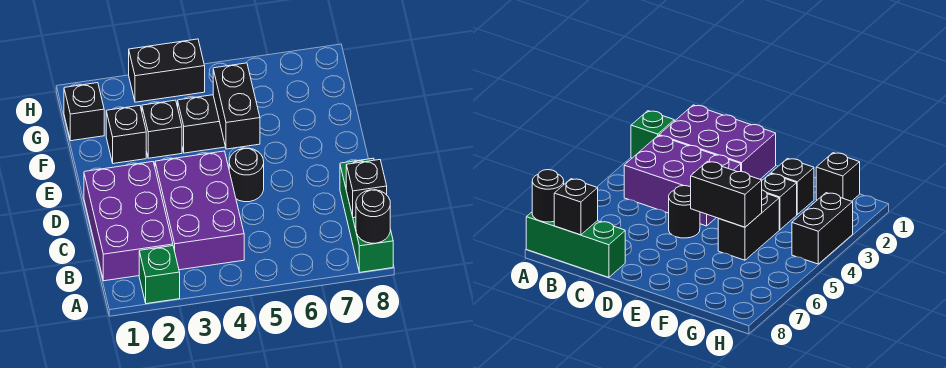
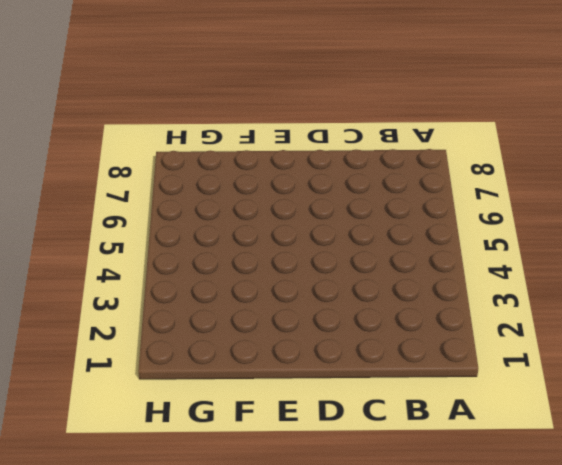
none -> green brick A2 level 1
none -> green brick A8:C8 level 1
none -> purple brick B1:D2 level 1

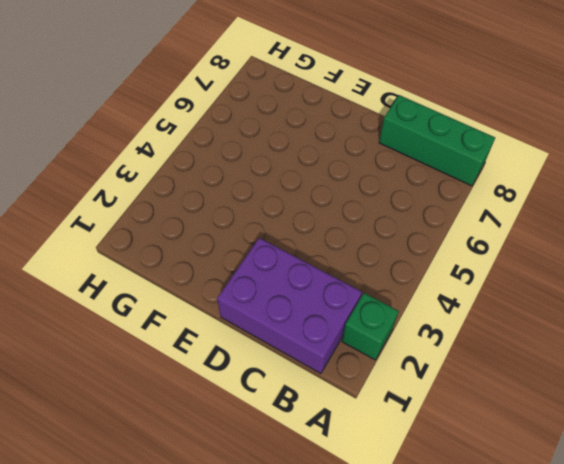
none -> purple brick B3:D4 level 1
none -> black round brick D5 level 1
none -> black brick F2 level 1

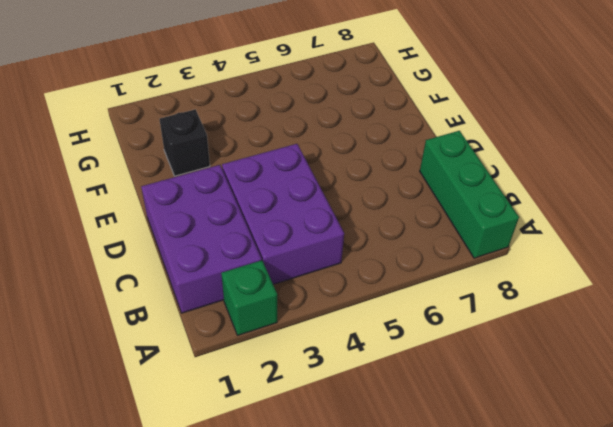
none -> black round brick D5 level 1
none -> black brick F3 level 1
none -> black brick F4:F5 level 1

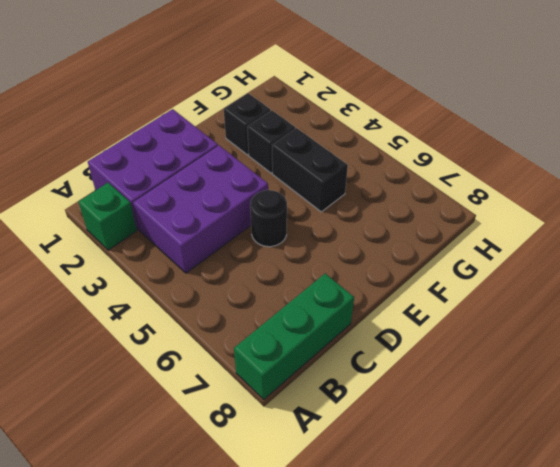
none -> black brick G1 level 1
none -> black brick H3:H4 level 1
none -> black round brick A8 level 2

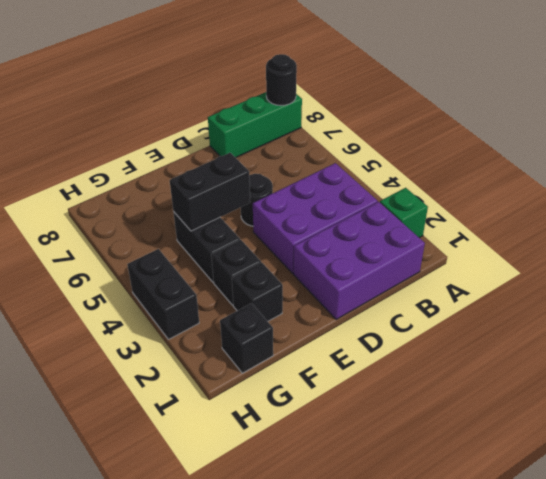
none -> black brick B8 level 2

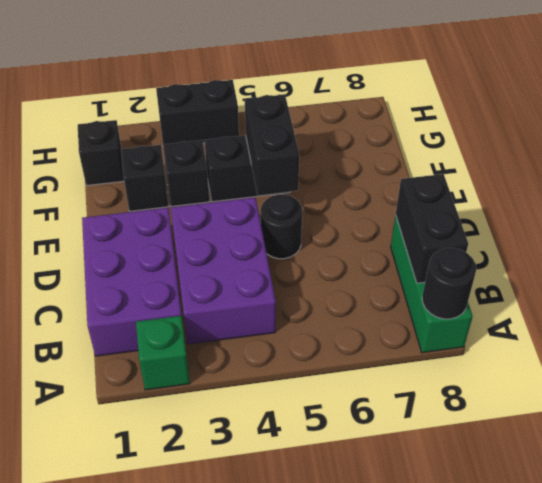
black brick B8:C8 level 2 -> black brick B8 level 2

